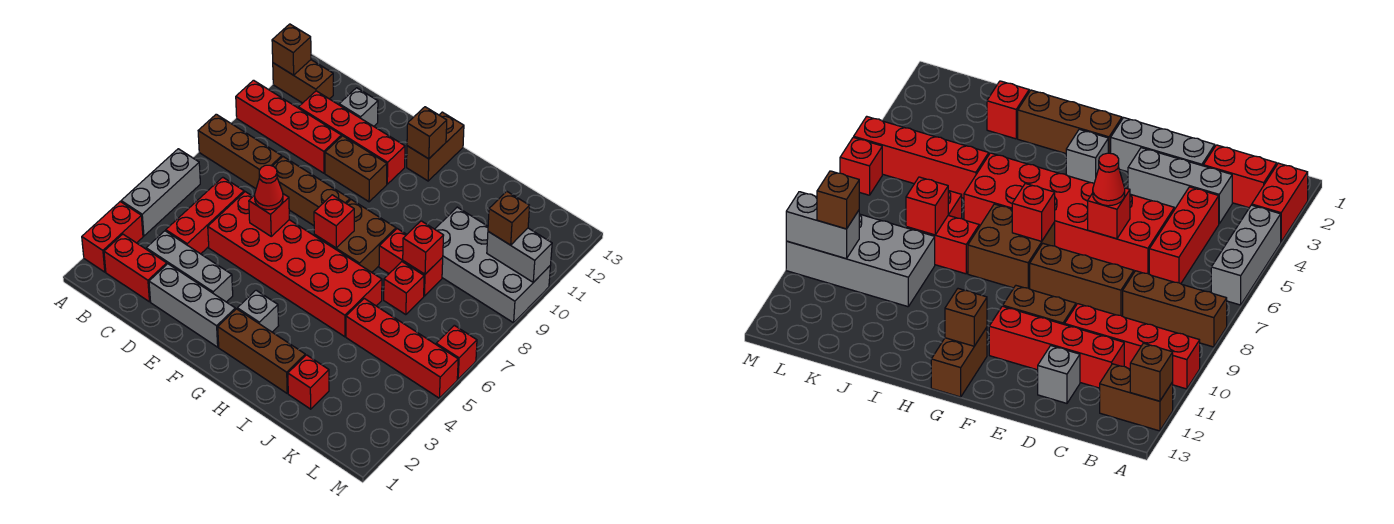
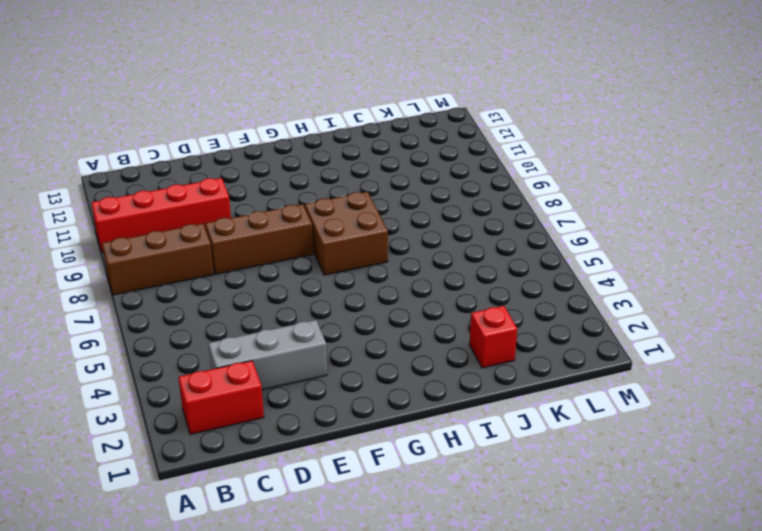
none -> red brick A2:A3 level 1
none -> grey brick A4:A6 level 1
none -> brown brick A12:B12 level 1
none -> red brick C4:C6 level 1

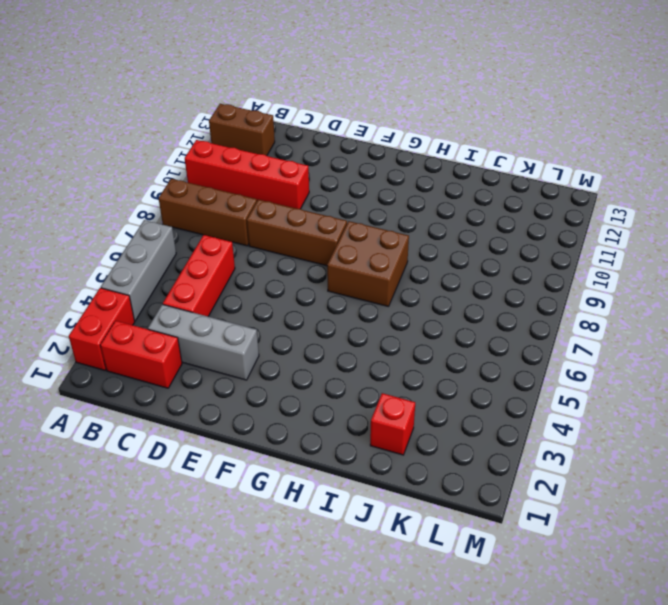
none -> red brick C11:F11 level 1
none -> grey brick D2:F2 level 1
none -> red brick D5:I6 level 1
none -> grey brick D12 level 1

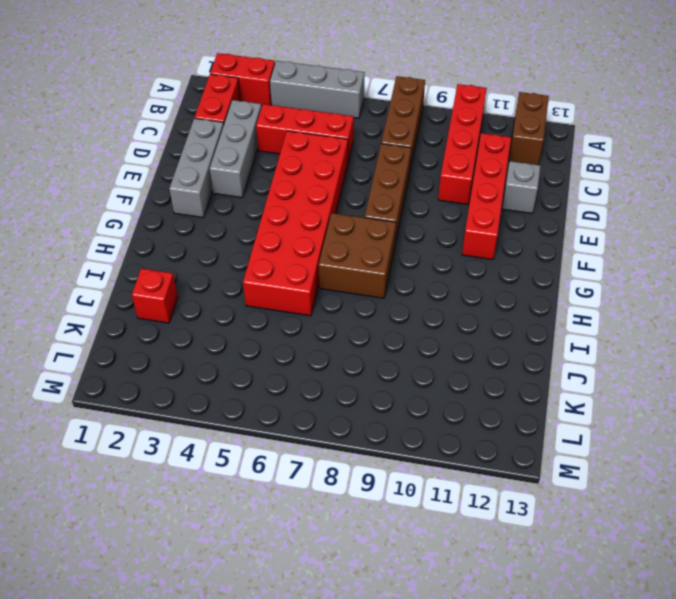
none -> brown brick E10:F10 level 1
none -> brown brick G2:I2 level 1
none -> grey brick G3 level 1
none -> brown brick G12:G13 level 1

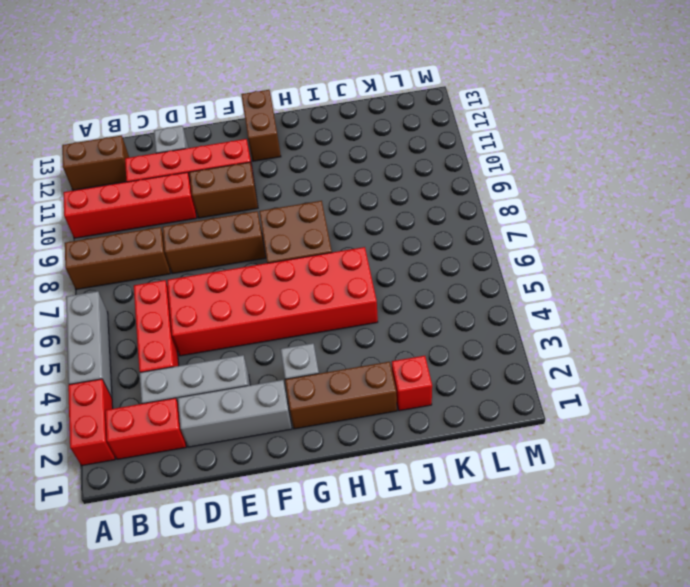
none -> red brick I8:J8 level 1
none -> red brick J5:M5 level 1
none -> red brick J7 level 1
none -> grey brick J9:M10 level 1

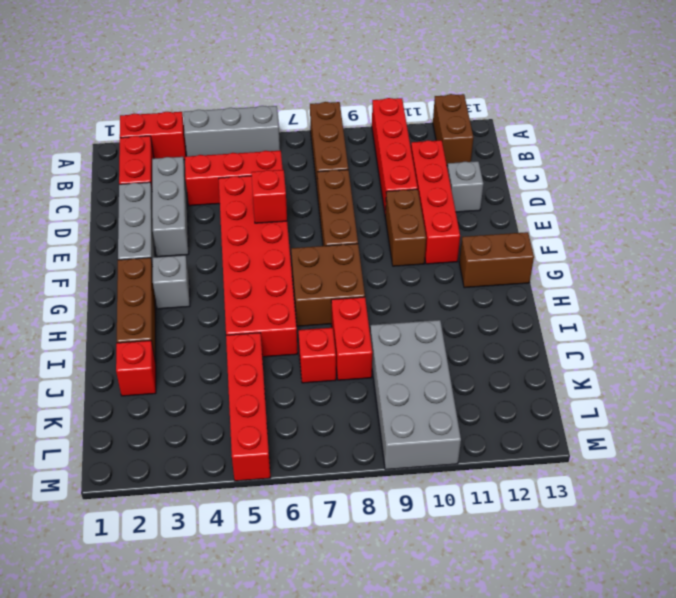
none -> red brick M6 level 1
none -> brown brick A12 level 2
none -> red brick G7 level 2
none -> brown brick G12 level 2

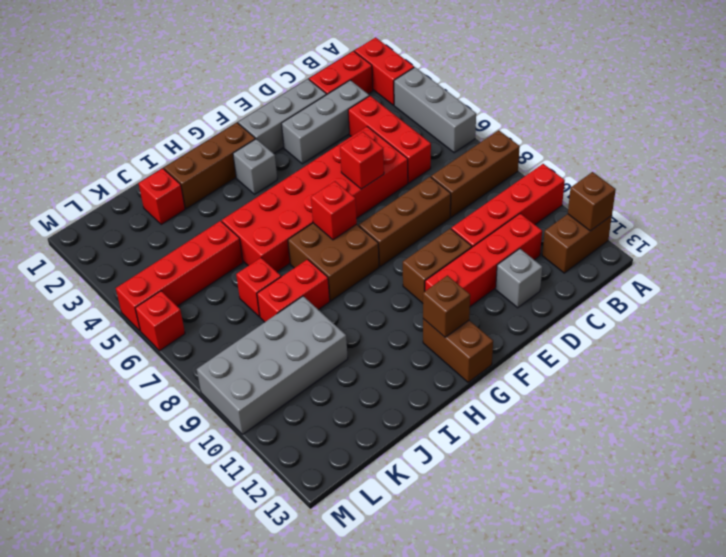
none -> red brick J8 level 2
none -> grey brick L10:M10 level 2
none -> red cone E6 level 3
none -> brown brick L10 level 3

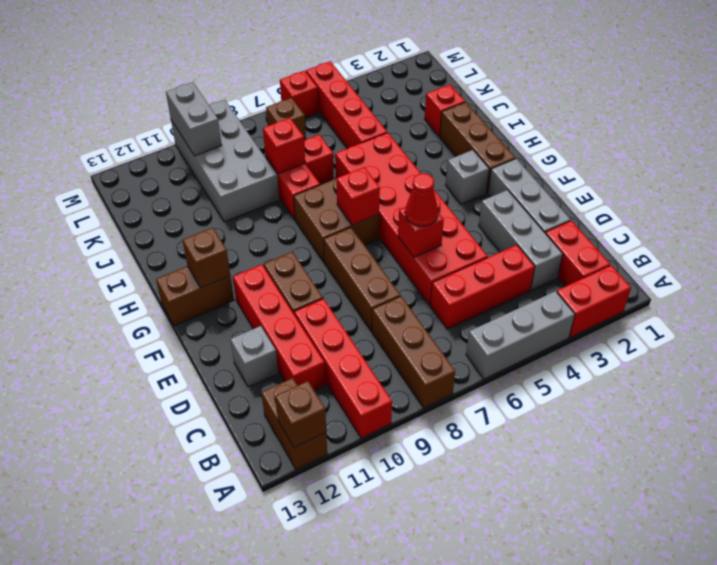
brown brick L7 level 1 -> brown brick L10 level 3

